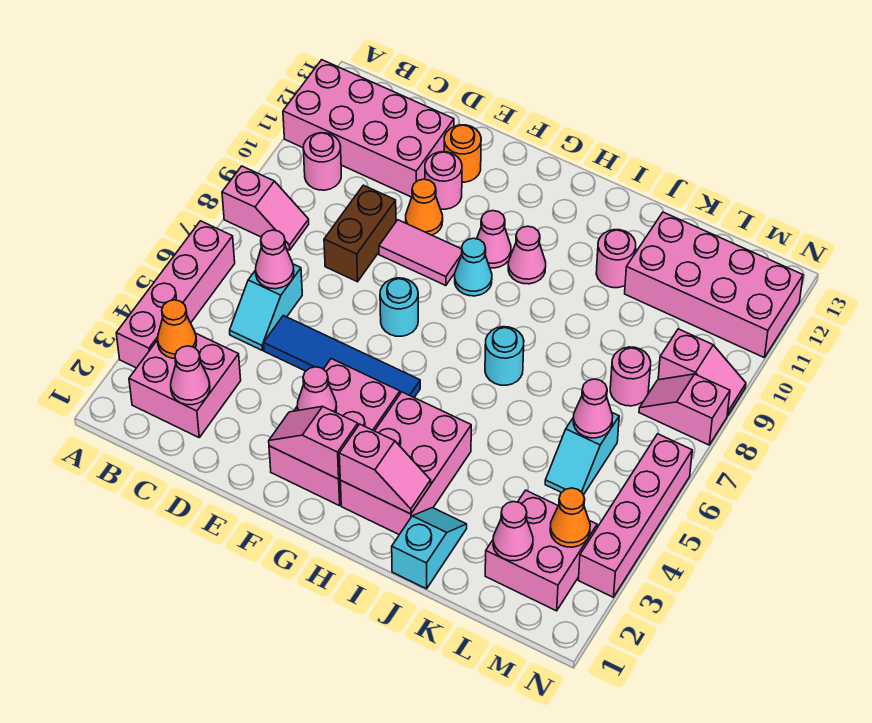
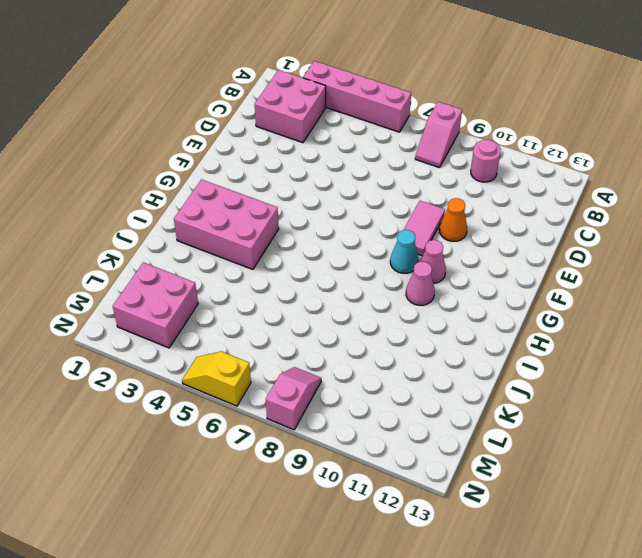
yellow slope N5:N6 level 1 top 6 -> pink brick N3:N6 level 1
none -> pink brick A11:D12 level 1
none -> cyan slope C5:C6 level 1 top 6
none -> blue tile D5:G5 level 1
none -> brown brick D8:D9 level 1

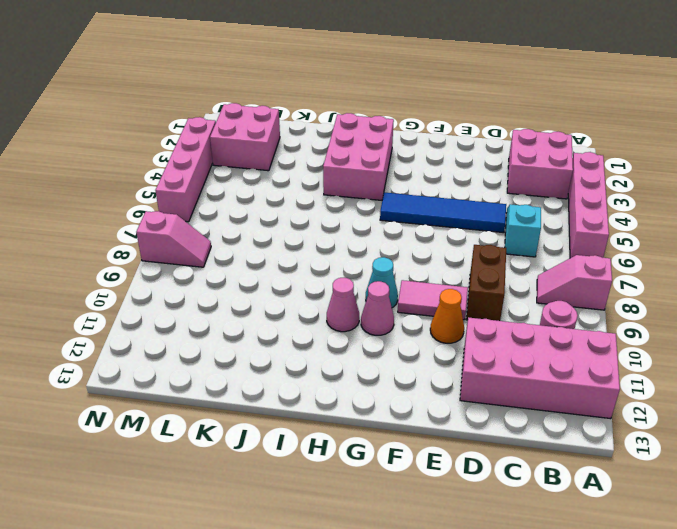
none -> pink round brick E11 level 1
none -> orange round brick E12 level 1
none -> pink brick F2:G4 level 1
none -> cyan round brick F7 level 1

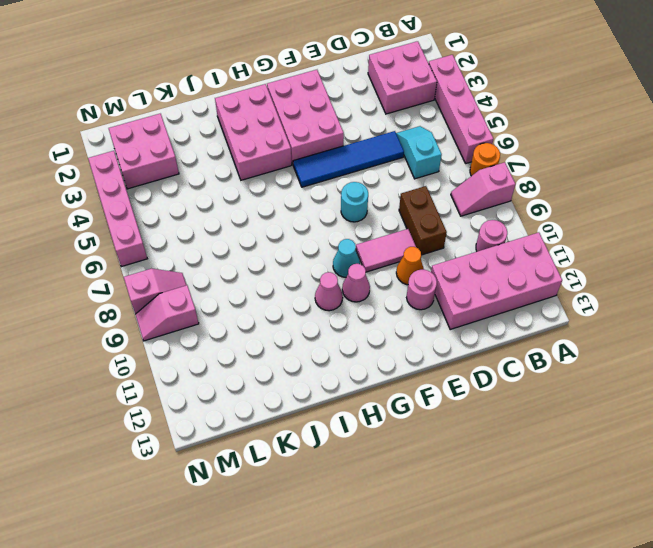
orange round brick A7 level 1 -> orange round brick E12 level 1
none -> cyan round brick I7 level 1
none -> cyan slope J1:J2 level 1 top 1
none -> pink round brick J11 level 1
none -> pink brick K11:N12 level 1

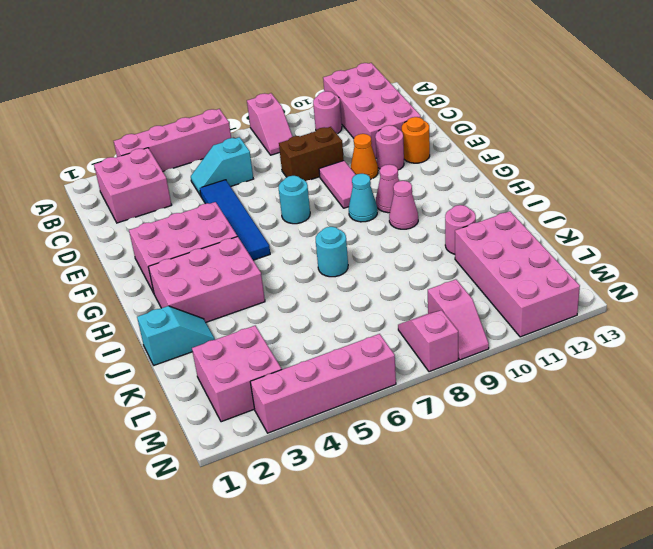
none -> cyan slope L5:L6 level 1 top 6
none -> pink round brick L8 level 1
none -> orange cone B3 level 2
none -> pink cone C2 level 2

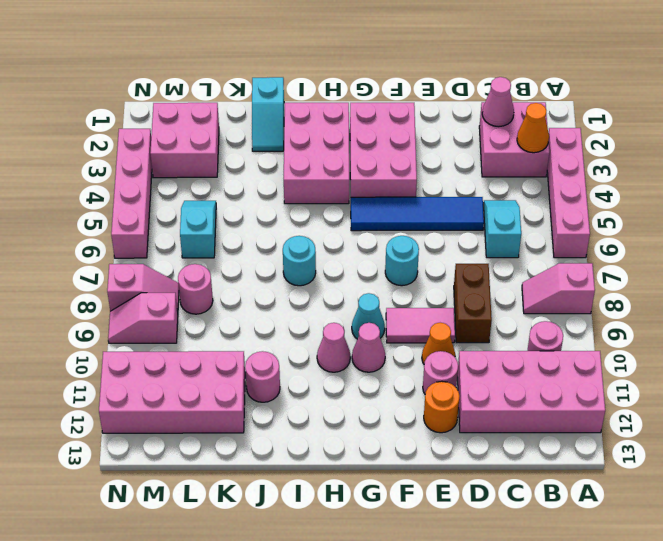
none -> pink cone C6 level 2
none -> pink slope F2:G2 level 2 top G
none -> pink cone F3 level 2
none -> pink slope H2:I2 level 2 top H

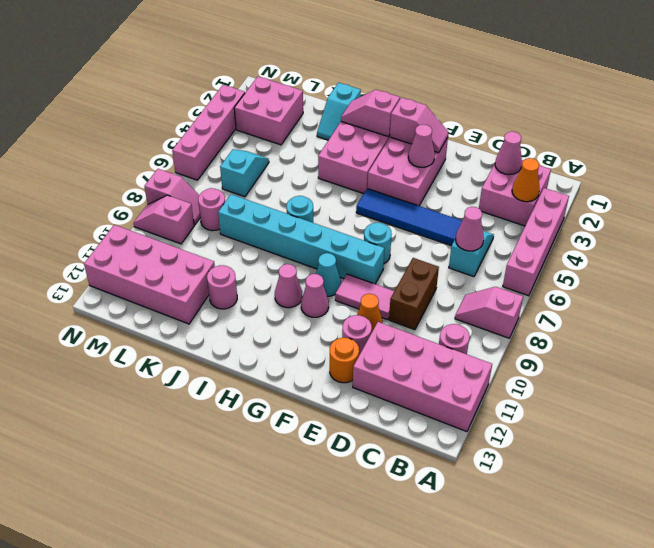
cyan brick F8:K8 level 1 -> none
none -> pink cone L2 level 2
none -> pink cone L6 level 2
none -> orange cone M3 level 2

